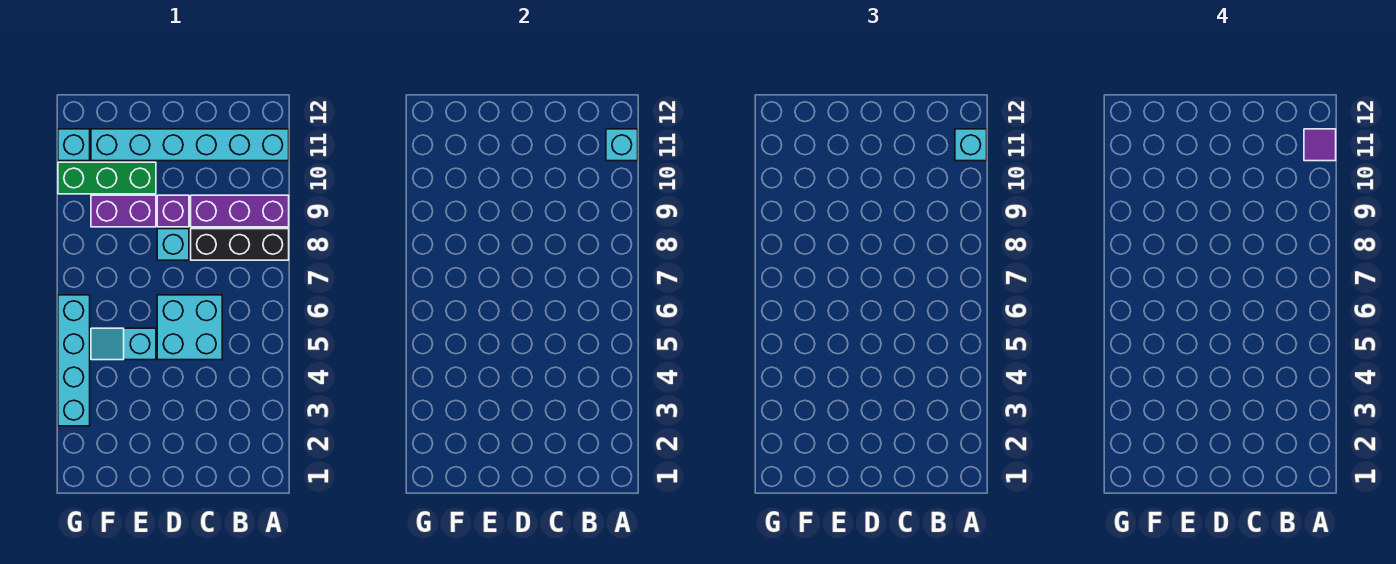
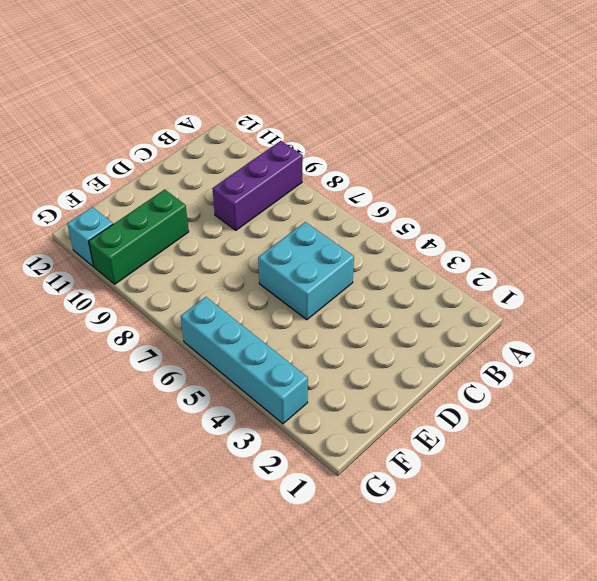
none -> black brick A8:C8 level 1
none -> cyan brick A11:F11 level 1
none -> cyan brick D8 level 1

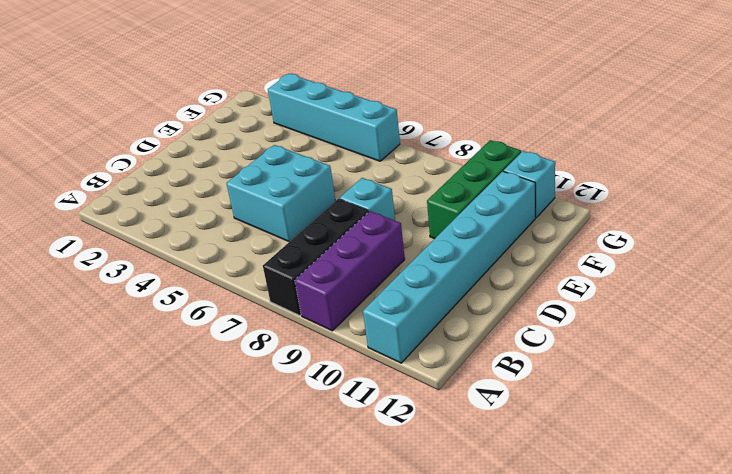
none -> purple brick D9 level 1
none -> cyan slope E5:F5 level 1 top E
none -> purple brick E9:F9 level 1

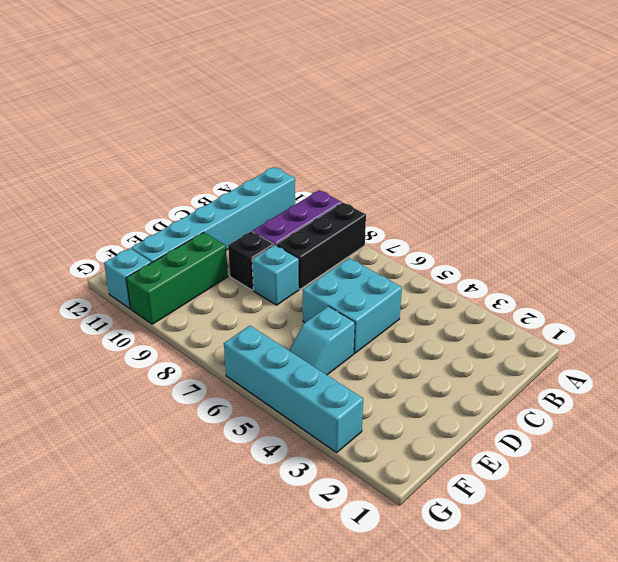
black brick D9 level 1 -> purple brick D9 level 1
none -> purple brick E9:F9 level 1
none -> cyan brick A11 level 2
none -> cyan brick A11 level 3

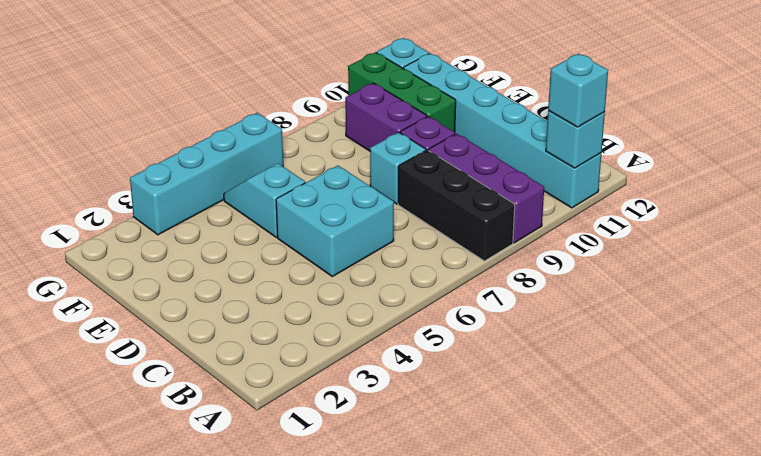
none -> purple tile A11 level 4

